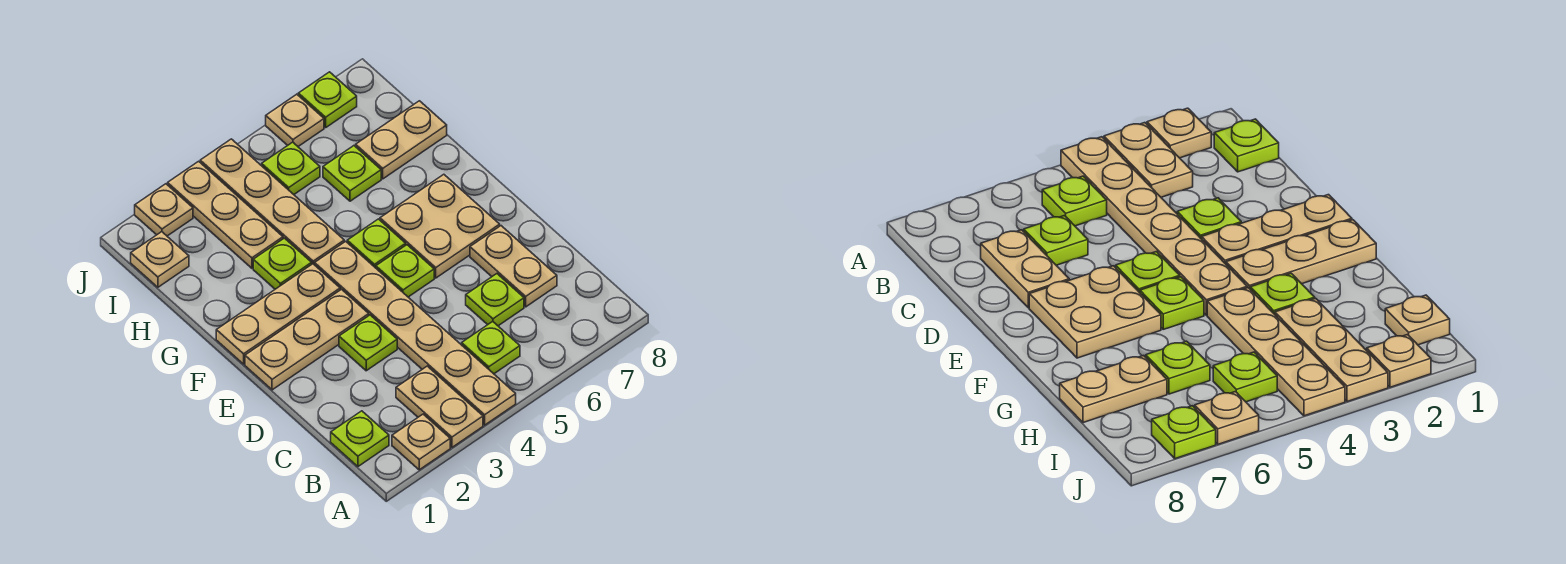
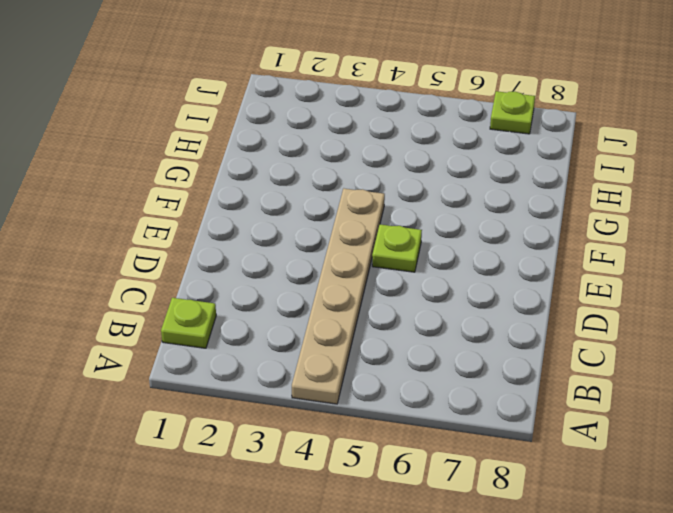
none -> tan plate A2 level 1
none -> tan plate A3:B3 level 1
none -> lime plate B5 level 1

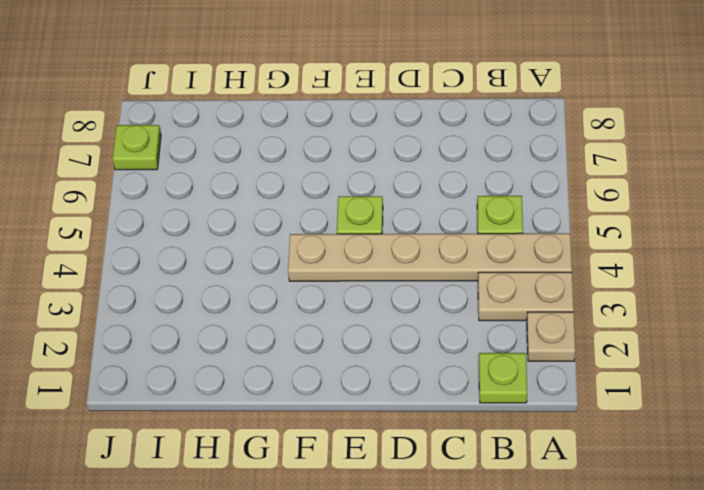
none -> lime plate C6 level 1
none -> tan plate C7:D7 level 1
none -> lime plate D3 level 1

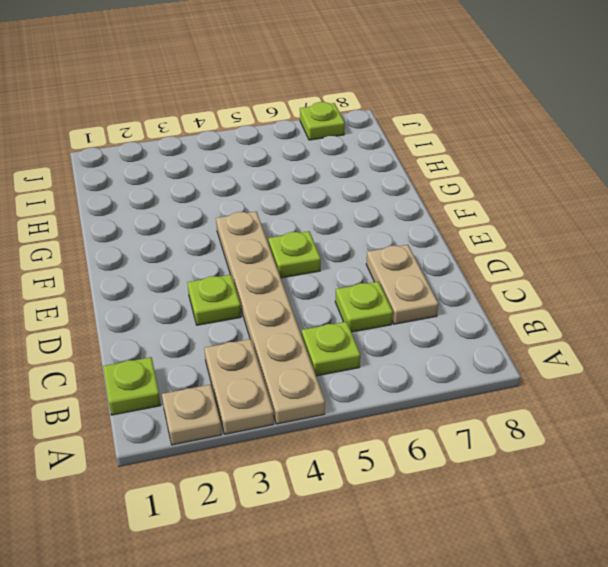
none -> tan plate E1:E3 level 1
none -> tan plate E6:F7 level 1
none -> tan plate F1:F3 level 1

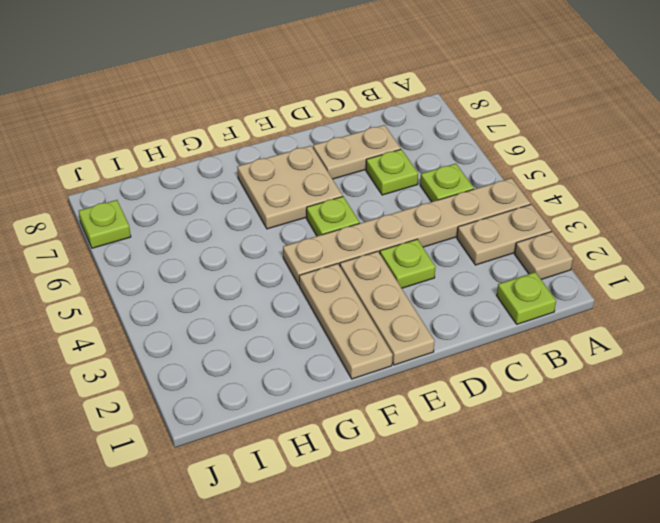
none -> lime plate F5 level 1
none -> lime plate G3 level 1
none -> tan plate G4:J4 level 1

